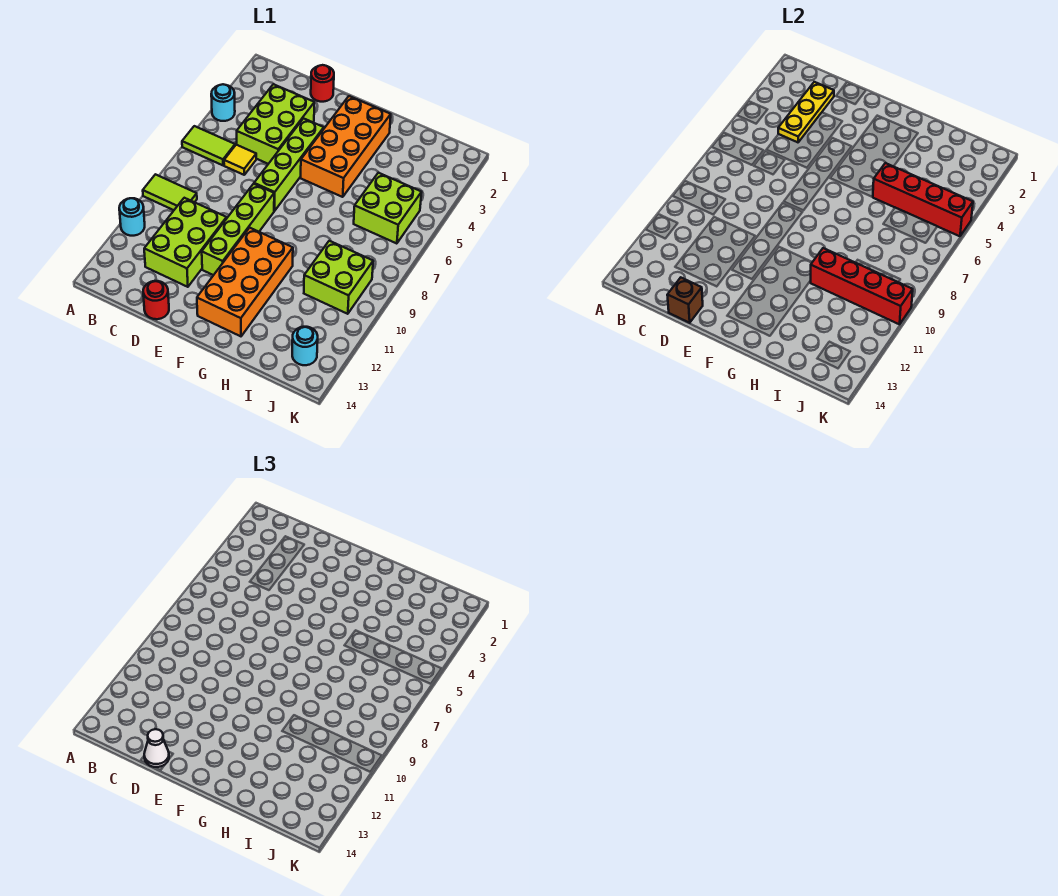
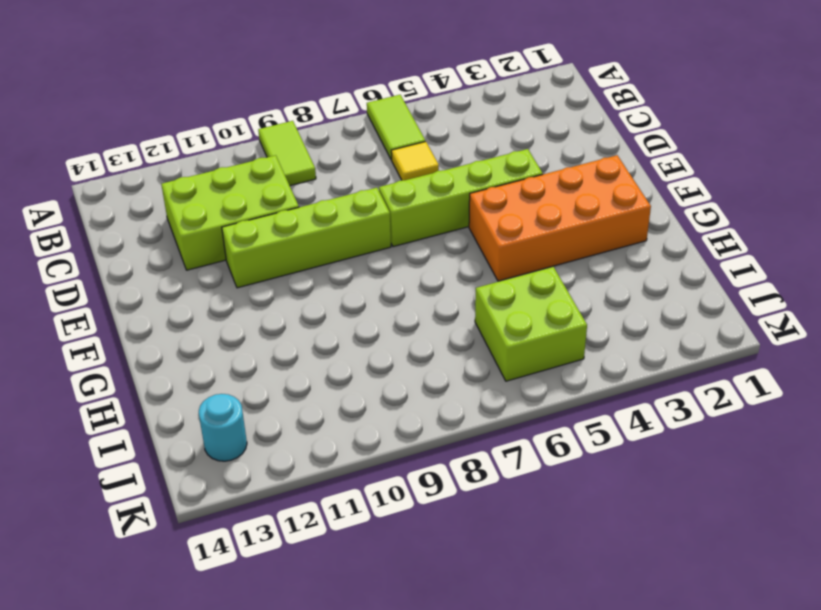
none -> cyan round brick A4 level 1
none -> cyan round brick A11 level 1
none -> lime brick C3:D5 level 1

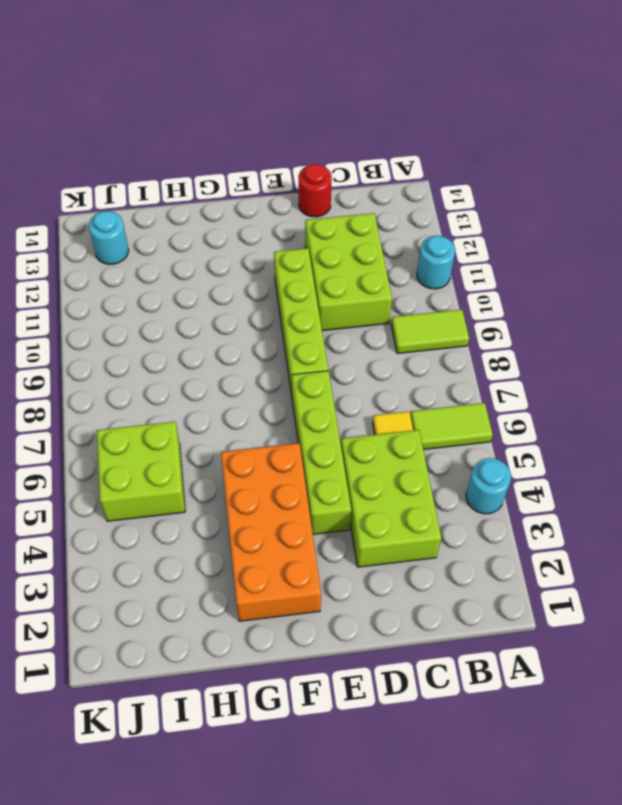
none -> red round brick D1 level 1
none -> orange brick F10:G13 level 1
none -> lime brick I9:J10 level 1

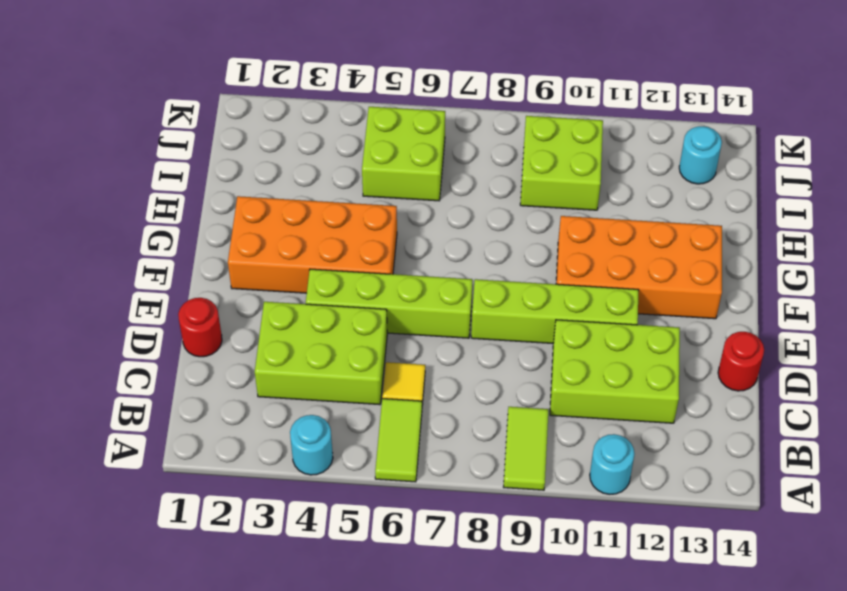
none -> yellow plate C2:C4 level 2
none -> brown brick D14 level 2
none -> red brick H5:K5 level 2

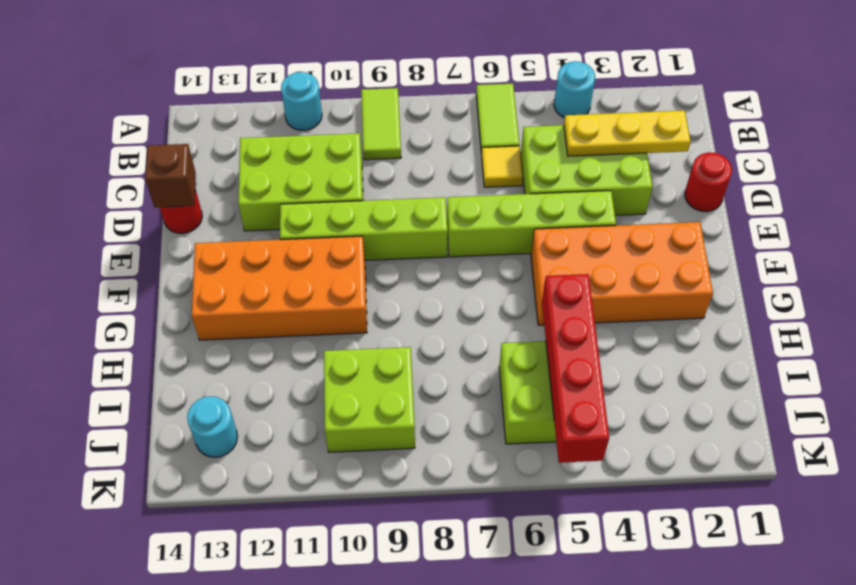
none -> red brick H10:K10 level 2
none -> white cone D14 level 3

